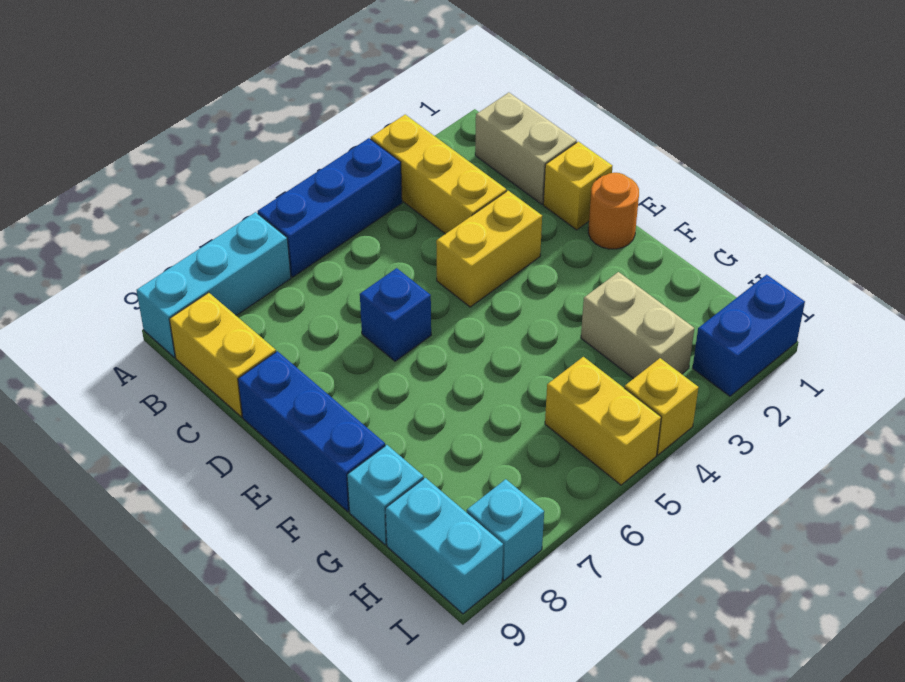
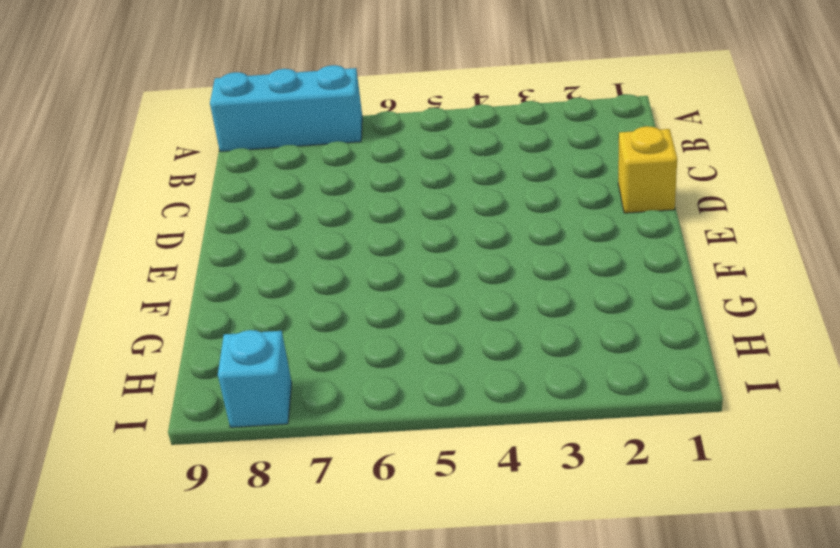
none -> yellow brick A3:C3 level 1
none -> blue brick A4:A6 level 1
none -> tan brick B1:C1 level 1

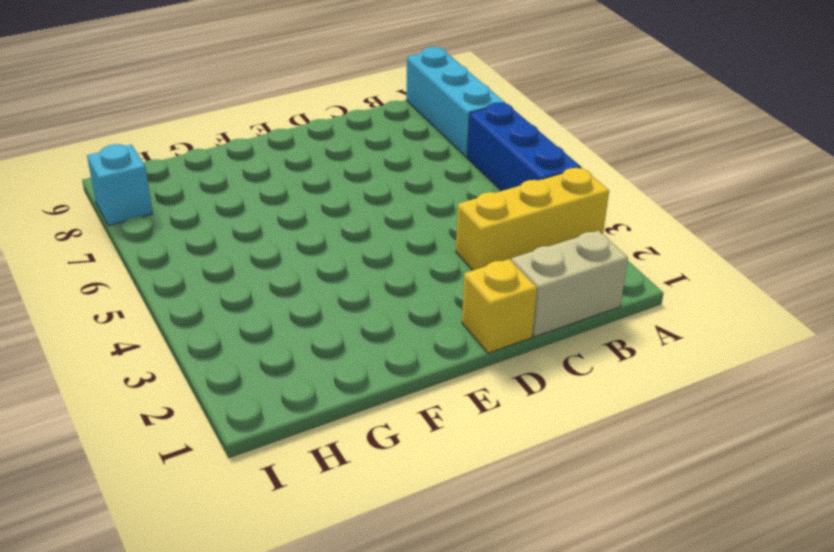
none -> yellow brick B9:C9 level 1
none -> yellow brick D3:D4 level 1
none -> blue brick D6 level 1

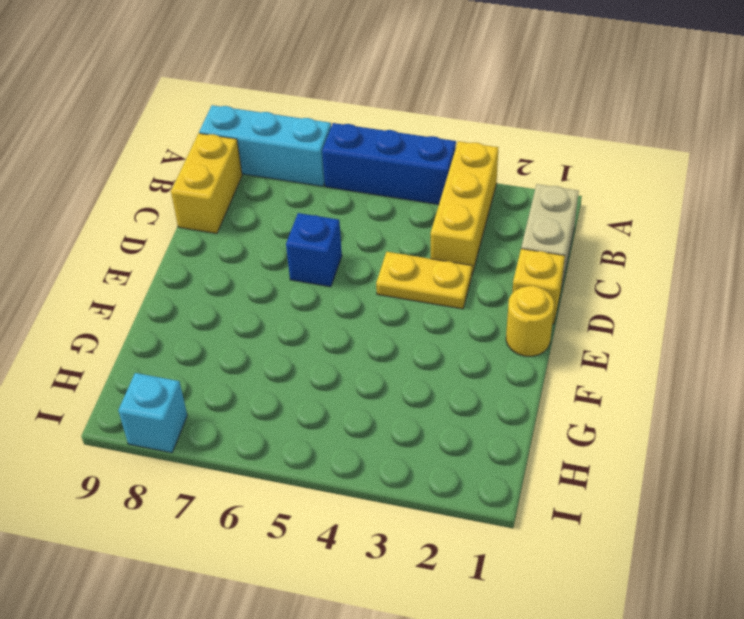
yellow plate D3:D4 level 1 -> yellow brick D3:D4 level 1
yellow round brick E1 level 1 -> orange round brick E1 level 1
none -> blue brick D9:F9 level 1
none -> tan brick G3:H3 level 1
none -> cyan brick G9 level 1

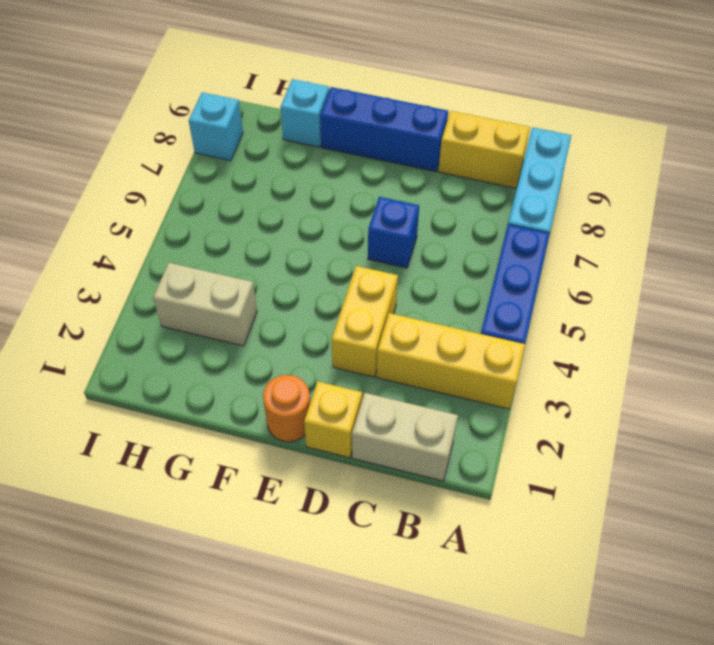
none -> yellow brick H5:I5 level 1
none -> cyan brick H9:I9 level 1
none -> blue brick I1:I2 level 1

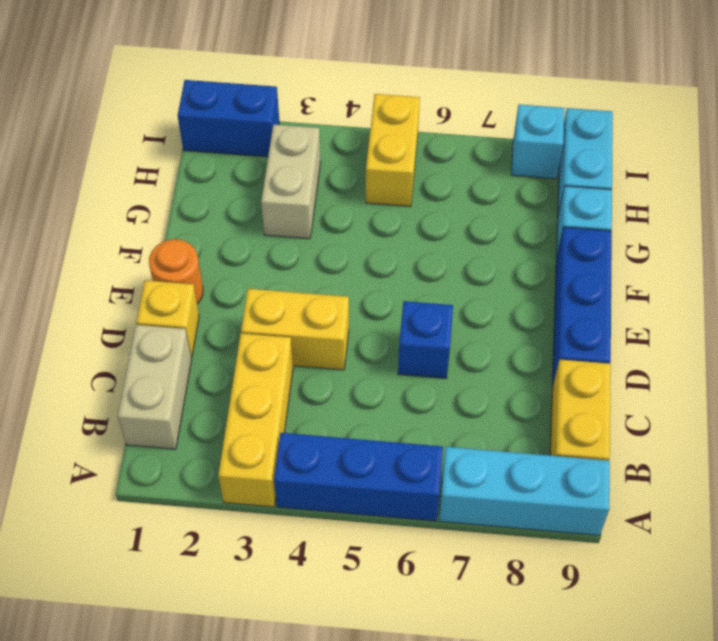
none -> yellow brick I4 level 1

